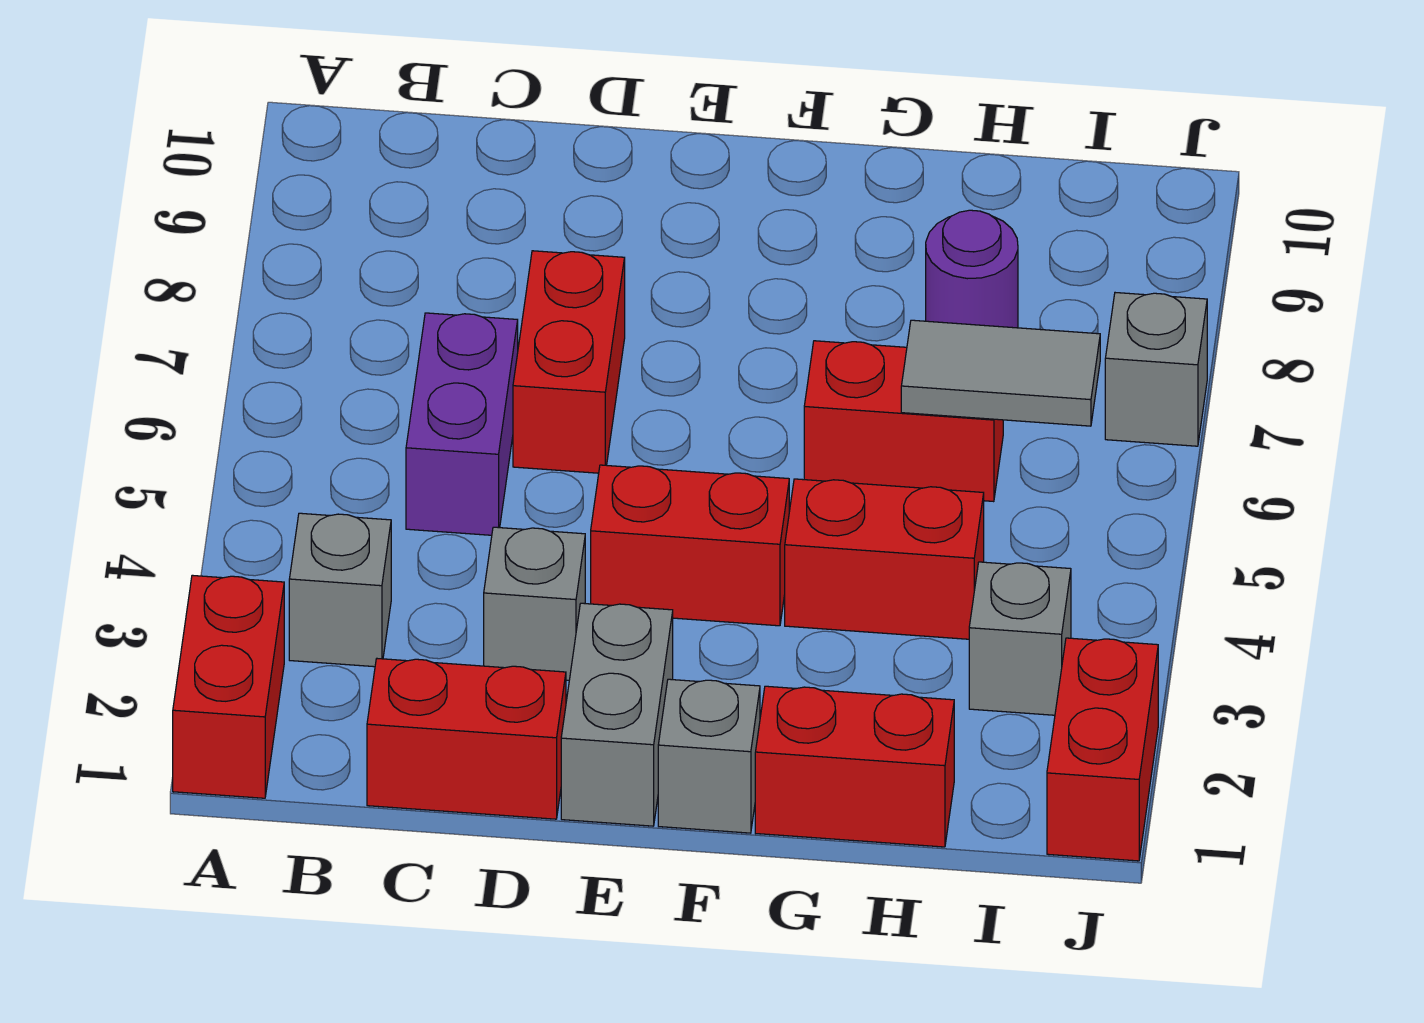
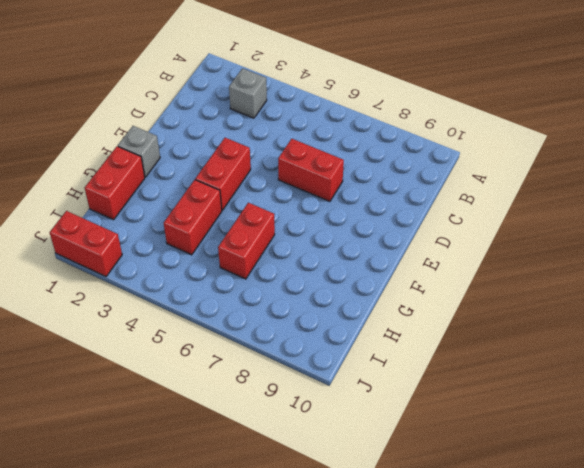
none -> red brick A1:A2 level 1
none -> red brick C1:D1 level 1
none -> purple brick C5:C6 level 1

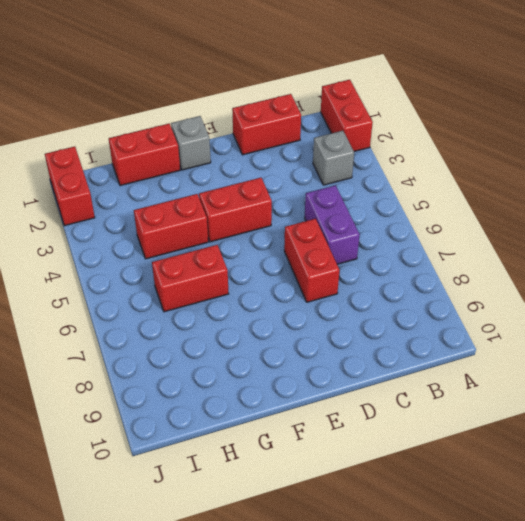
none -> grey brick D3 level 1
none -> grey brick E1:E2 level 1
none -> purple round brick H8 level 1

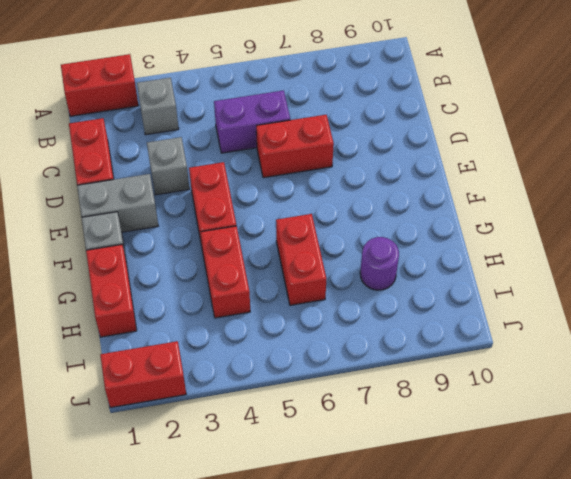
none -> grey brick I3 level 1
none -> grey brick J7 level 1
none -> grey tile H6:I6 level 2

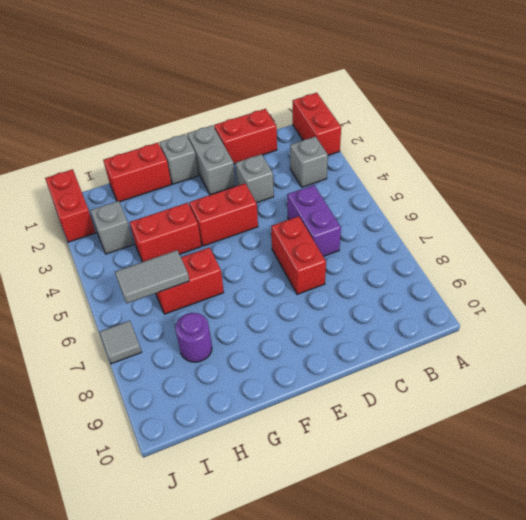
grey tile J7 level 1 -> grey brick J7 level 1

